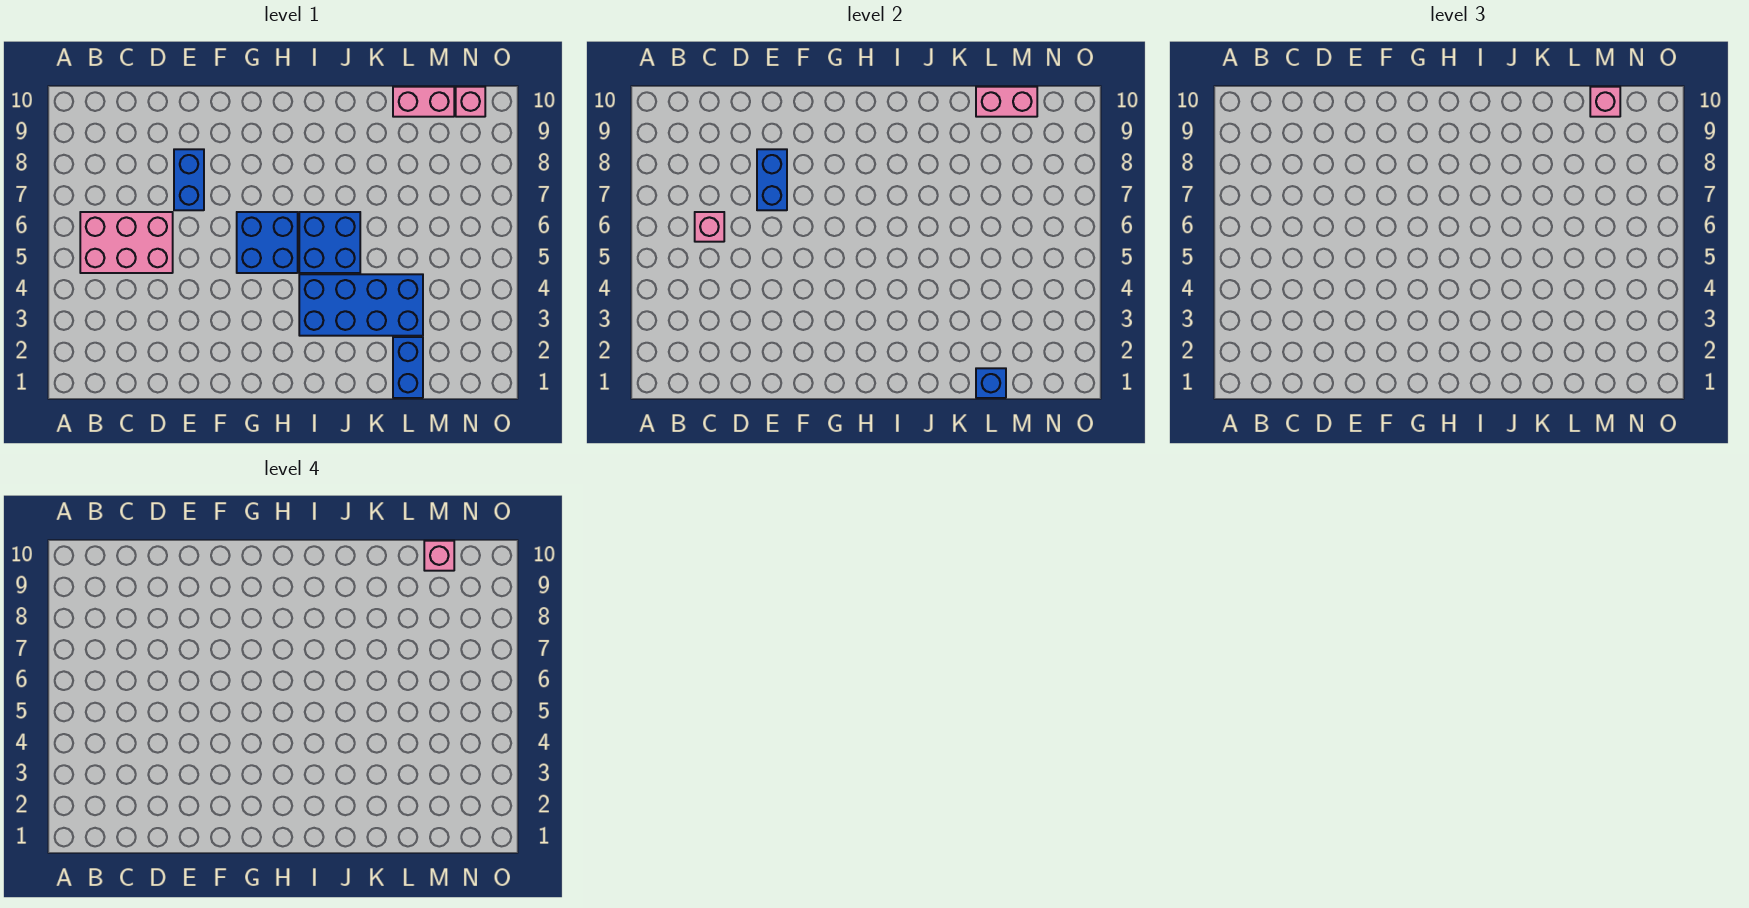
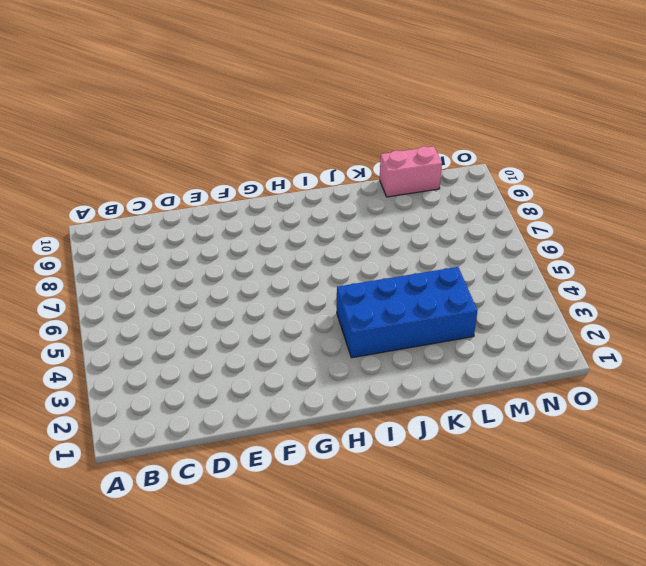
none -> pink brick B5:D6 level 1
none -> blue brick E7:E8 level 1
none -> blue brick G5:H6 level 1

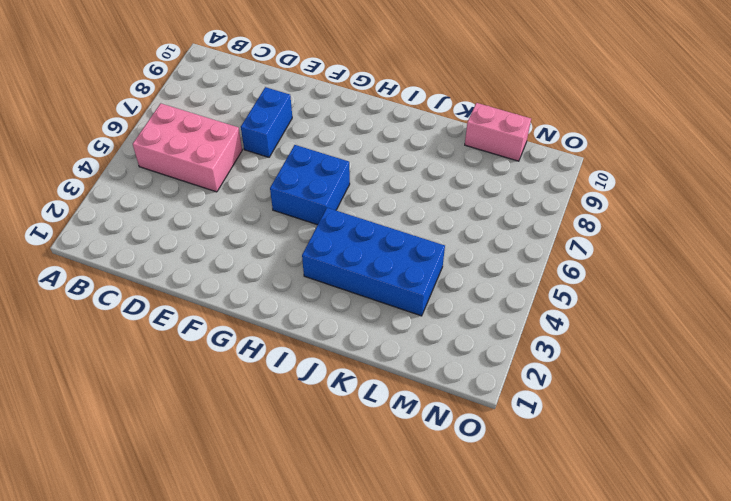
none -> blue brick I5:J6 level 1
none -> blue brick L1:L2 level 1
none -> pink brick N10 level 1

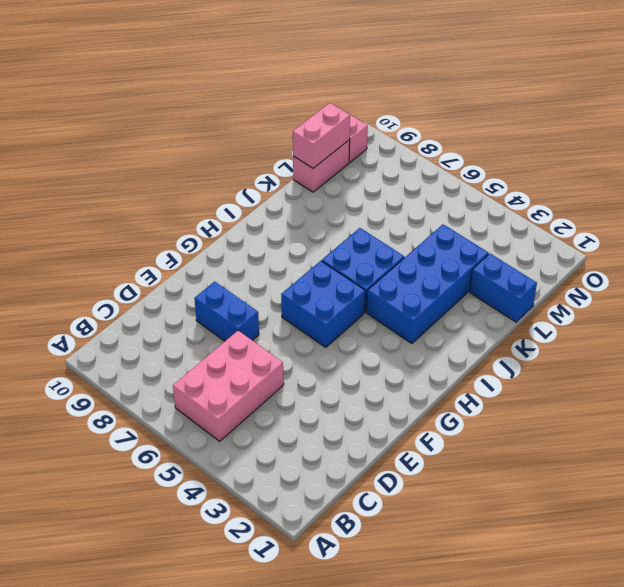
none -> pink brick C6 level 2
none -> blue brick E7:E8 level 2
none -> blue brick L1 level 2

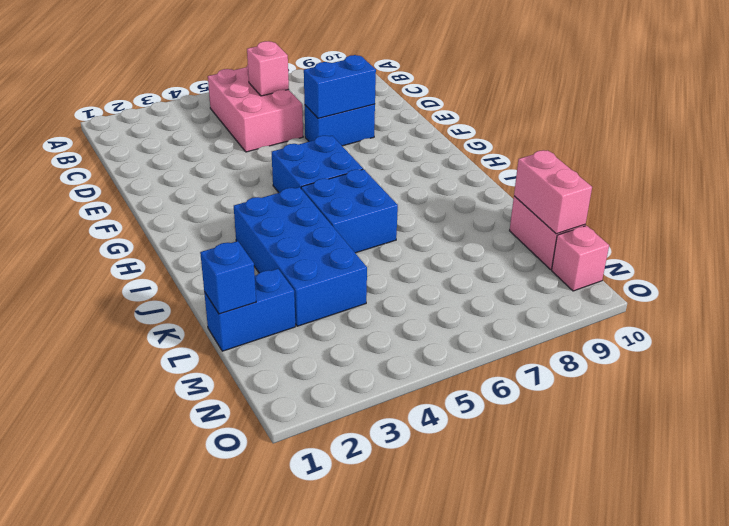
none -> pink brick M10 level 3
none -> pink brick M10 level 4

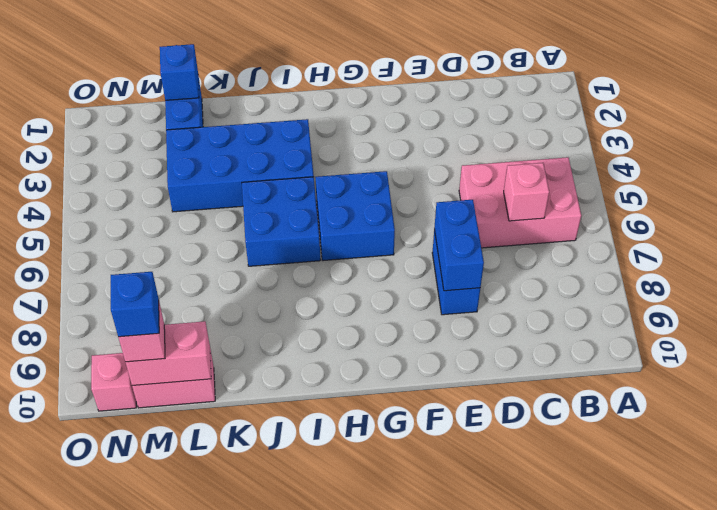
blue brick M10 level 4 -> pink brick M10 level 4

